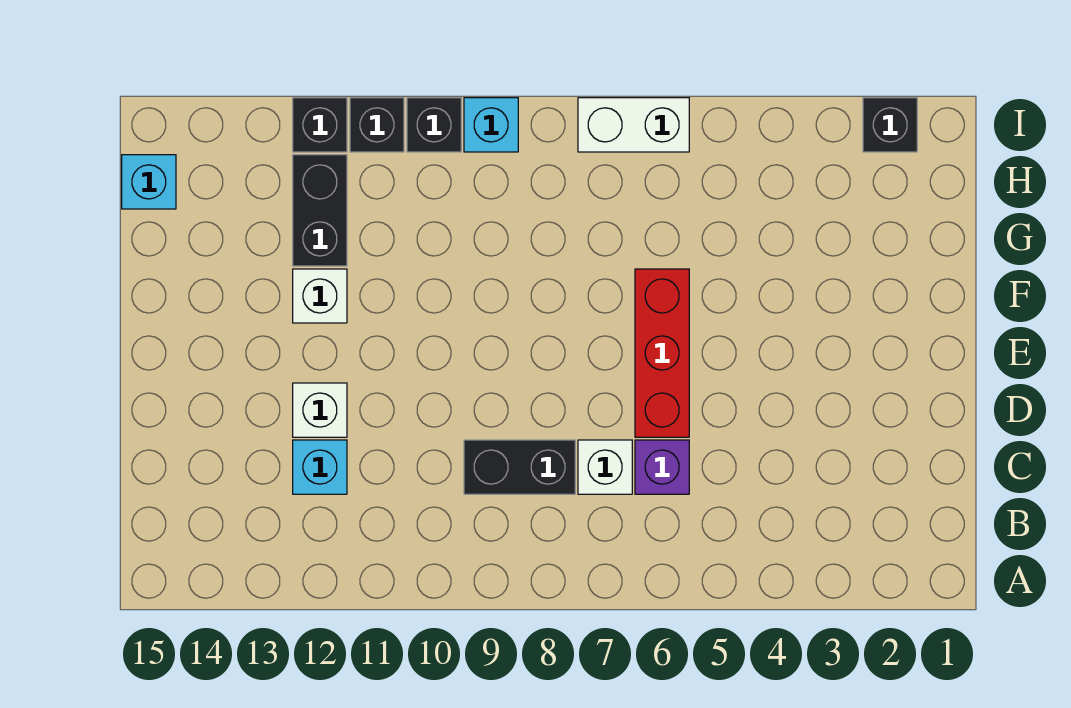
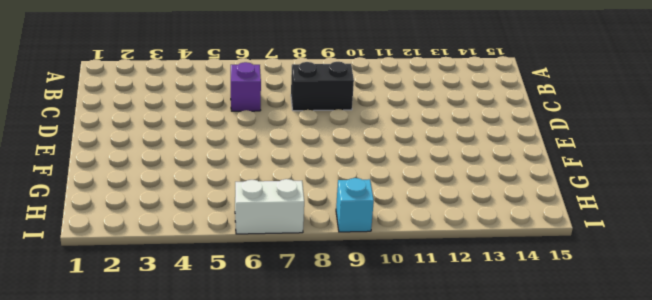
none -> white brick C7 level 1
none -> cyan brick C12 level 1
none -> red brick D6:F6 level 1

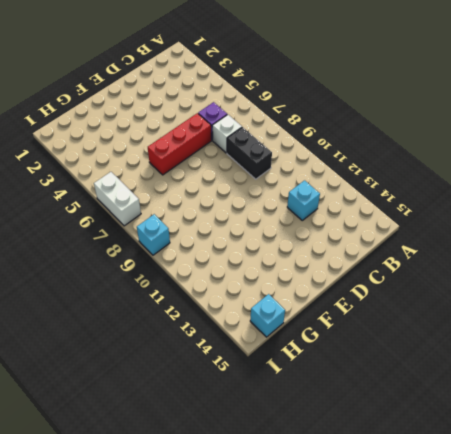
none -> white brick D12 level 1
none -> white brick F12 level 1
none -> black brick G12:H12 level 1

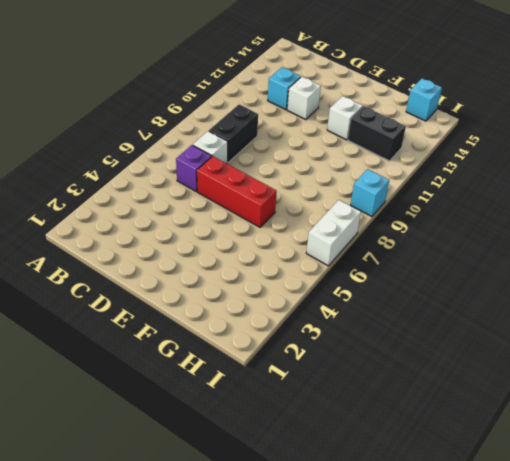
none -> black brick I2 level 1
none -> black brick I10 level 1
none -> black brick I11 level 1

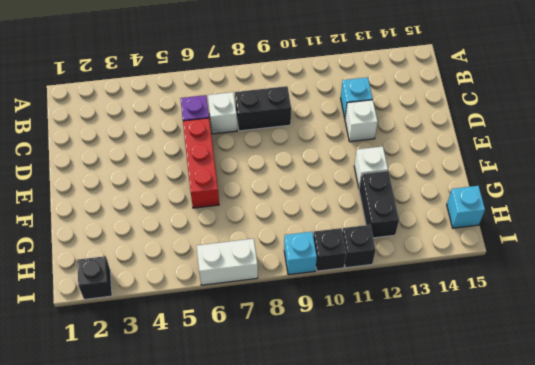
none -> black brick I12 level 1

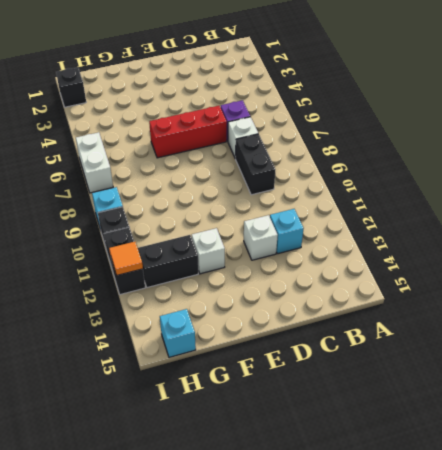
orange tile I12 level 2 -> none

